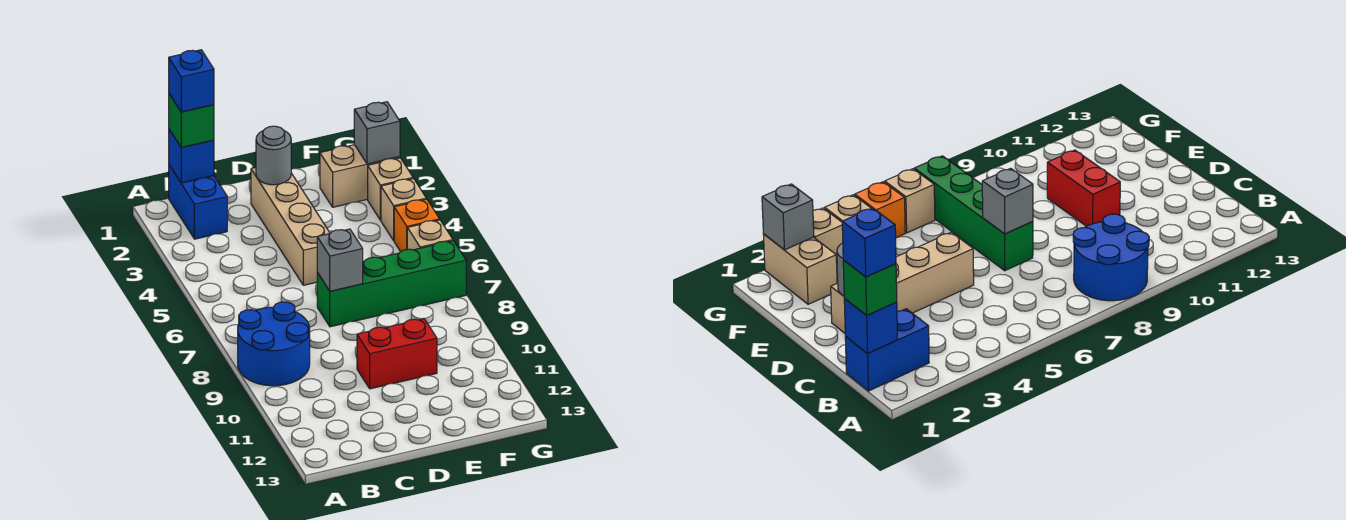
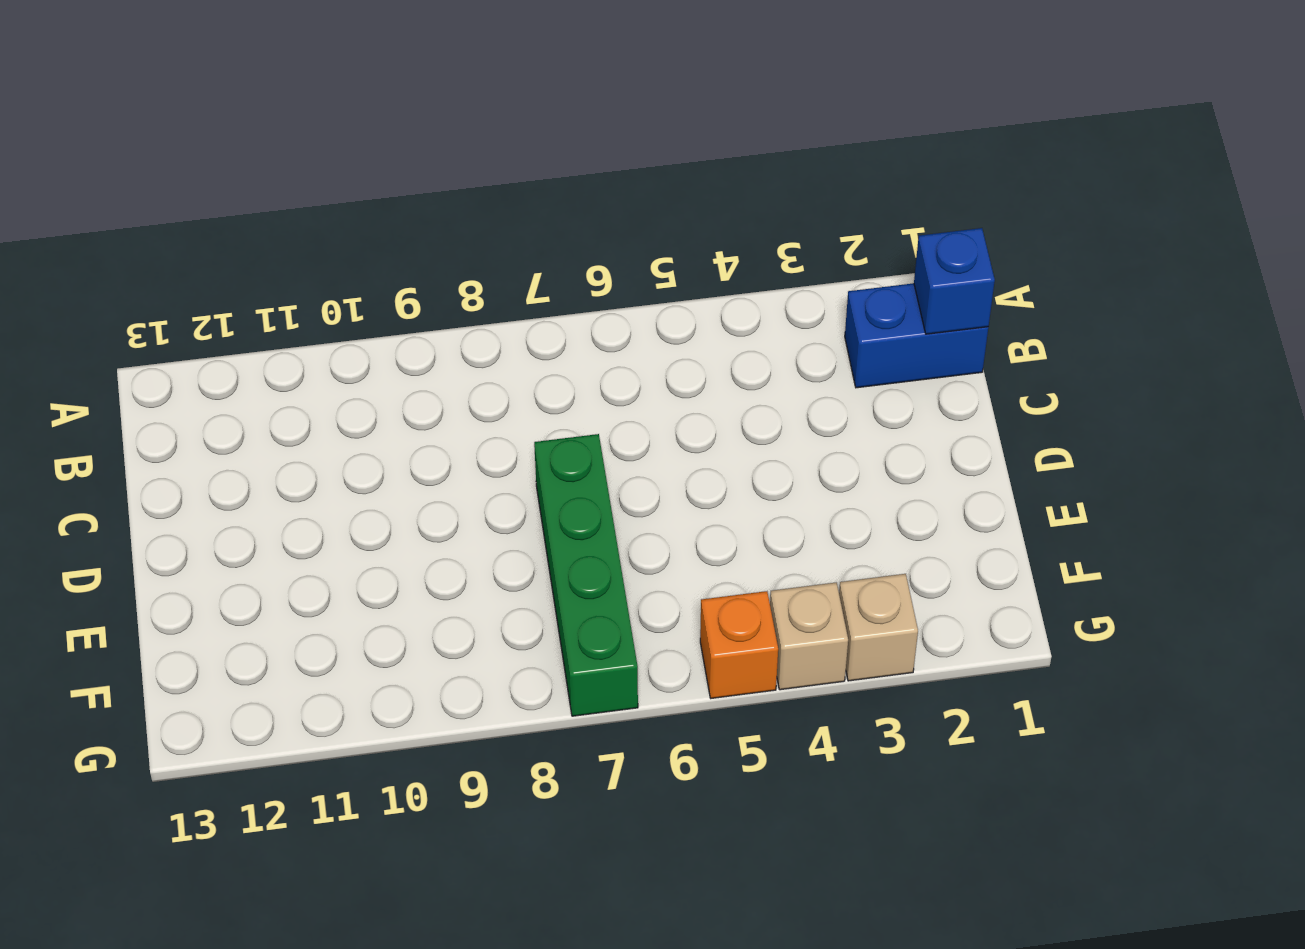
none -> blue round brick A8:B9 level 1
none -> tan brick D2:D5 level 1
none -> red brick D10:E10 level 1

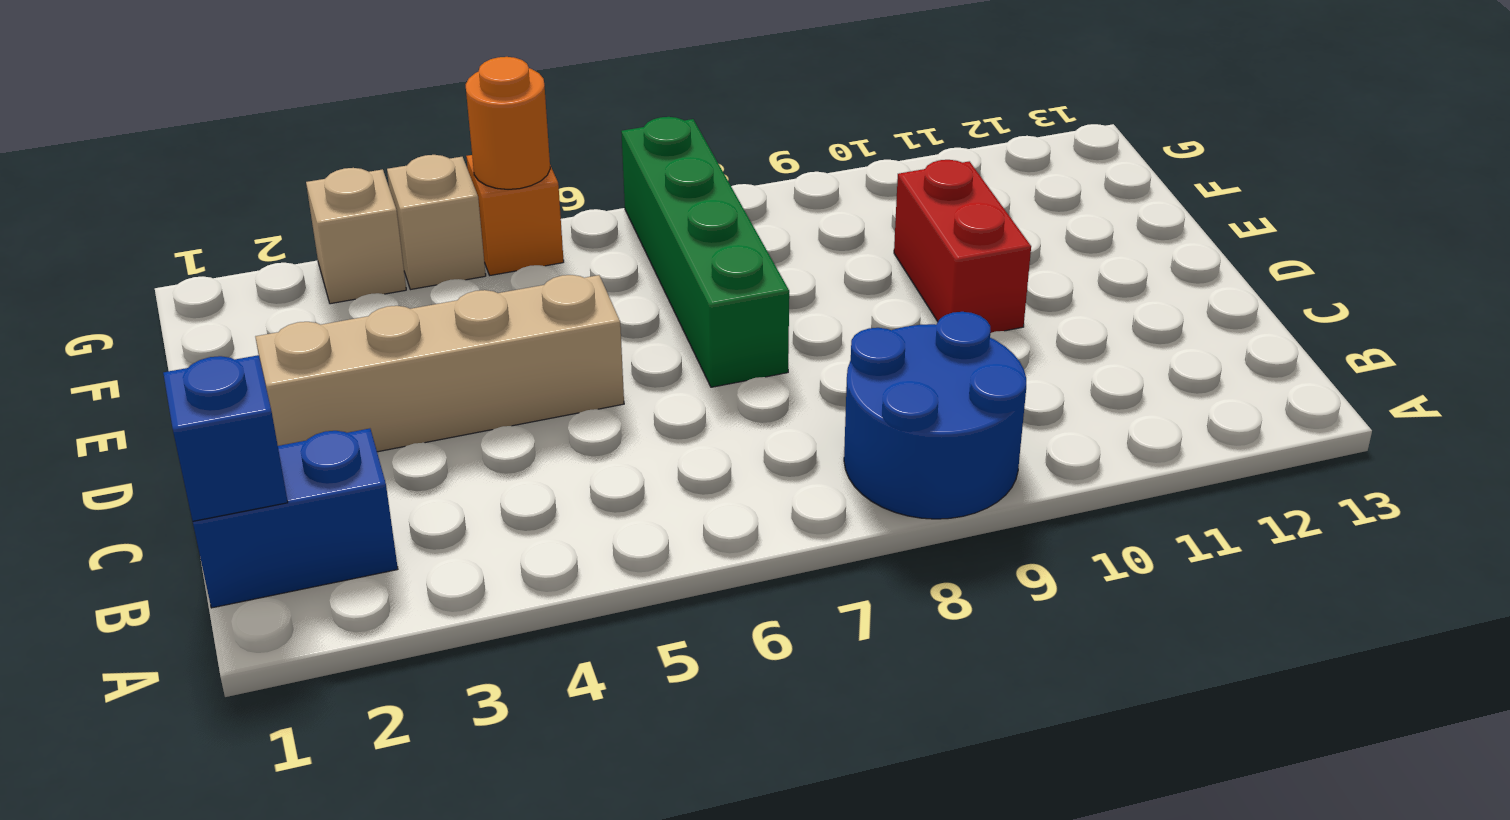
orange round brick G5 level 2 -> none
none -> tan brick F2:G2 level 1
none -> tan brick G6 level 1
none -> grey round brick D2 level 2

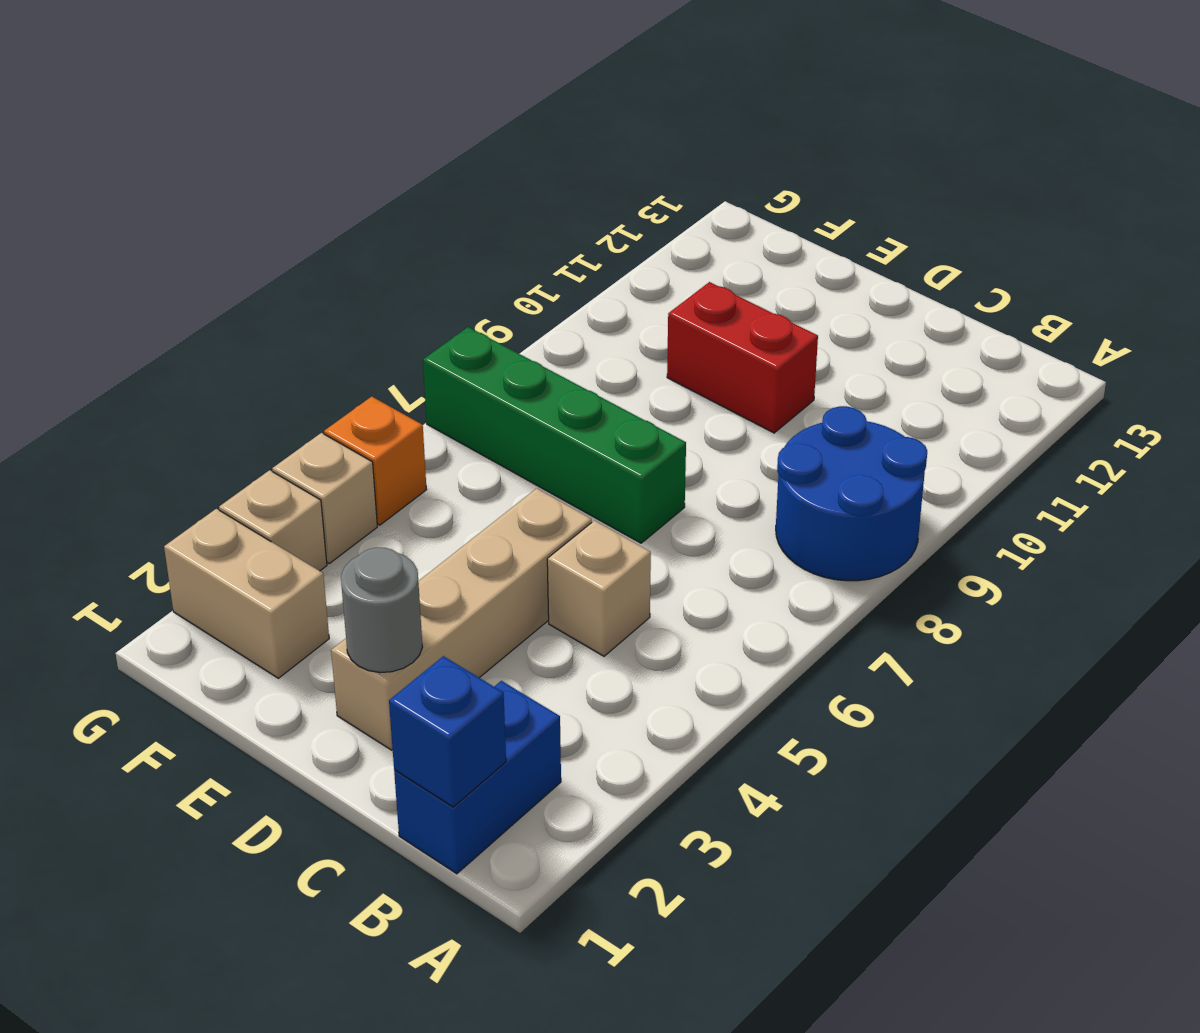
tan brick C5 level 1 -> tan brick G6 level 1
none -> grey brick D7 level 2
none -> grey brick G2 level 2
none -> green brick B1 level 3

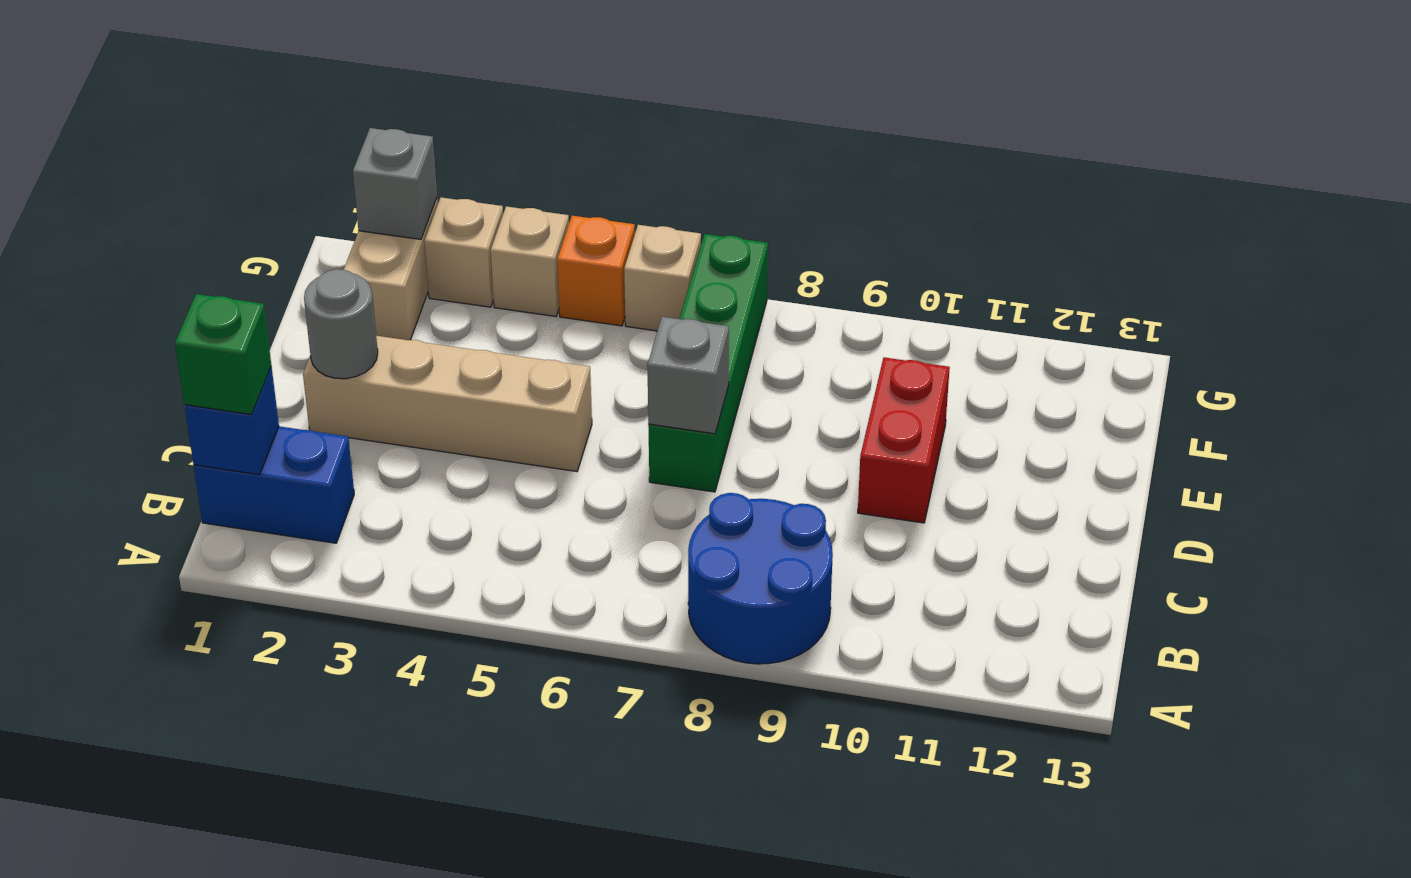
none -> blue brick B1 level 4

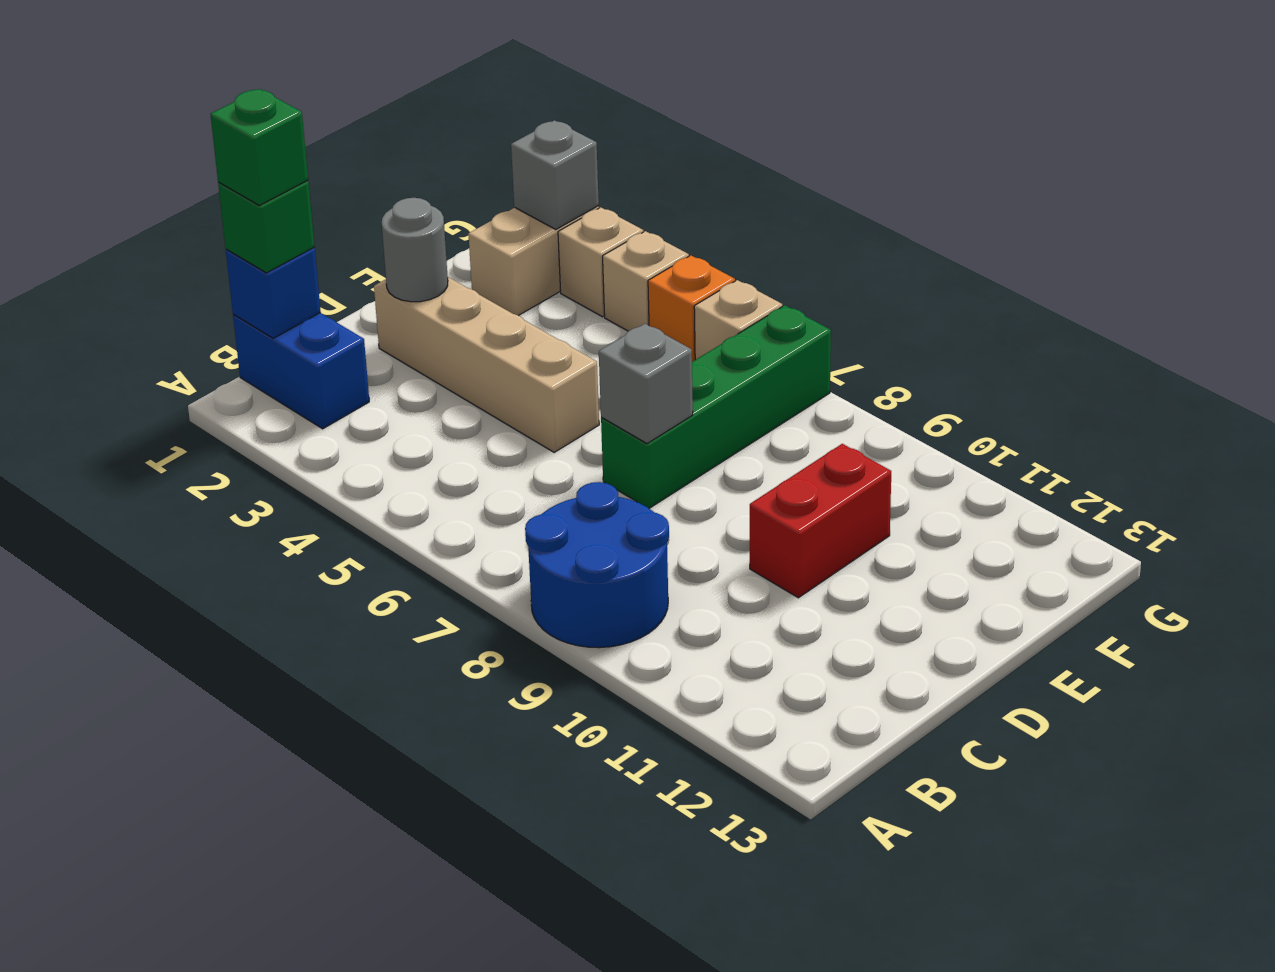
green brick B1 level 4 -> blue brick B1 level 4

